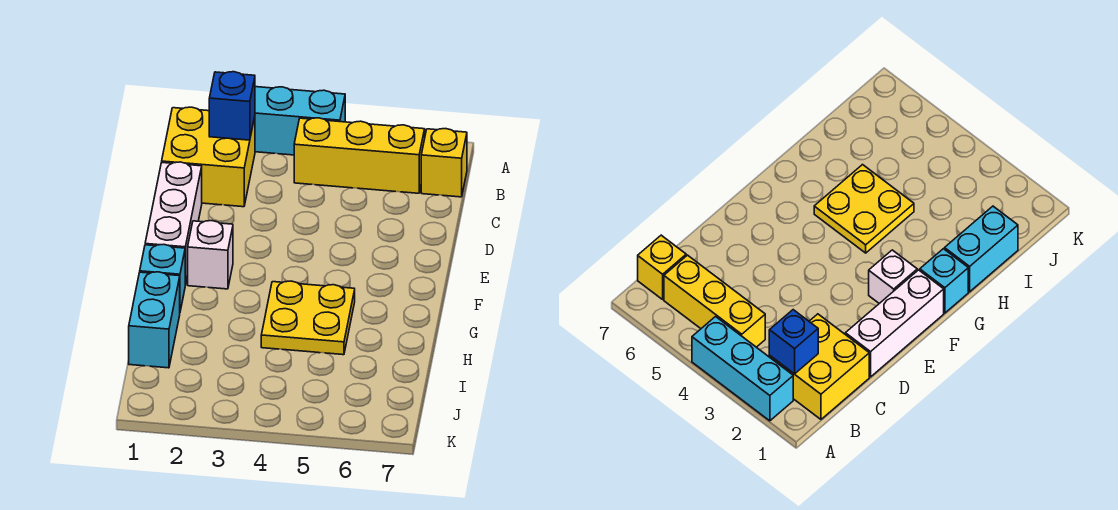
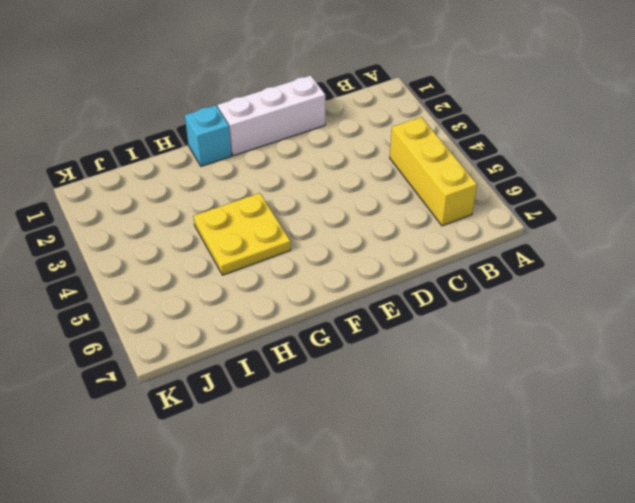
none -> cyan brick A2:A4 level 1
none -> yellow brick B1:C2 level 1

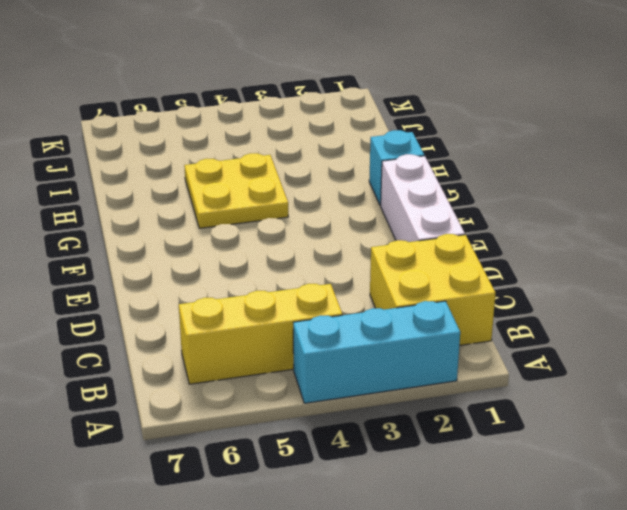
none -> yellow brick B7 level 1
none -> white brick F2 level 1

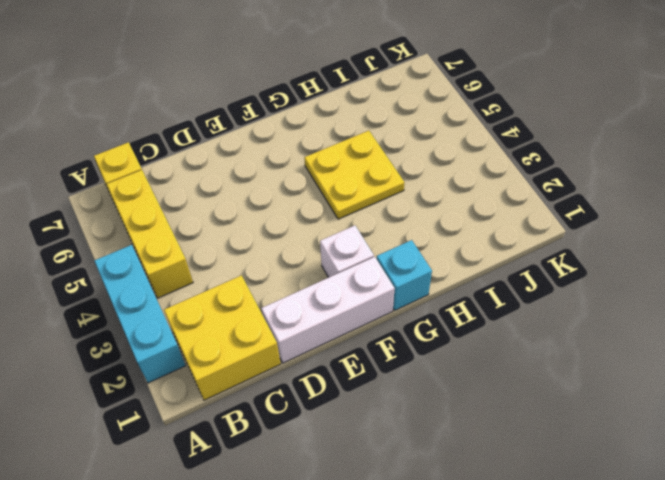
none -> cyan brick H1:I1 level 1
none -> blue brick B2 level 2

